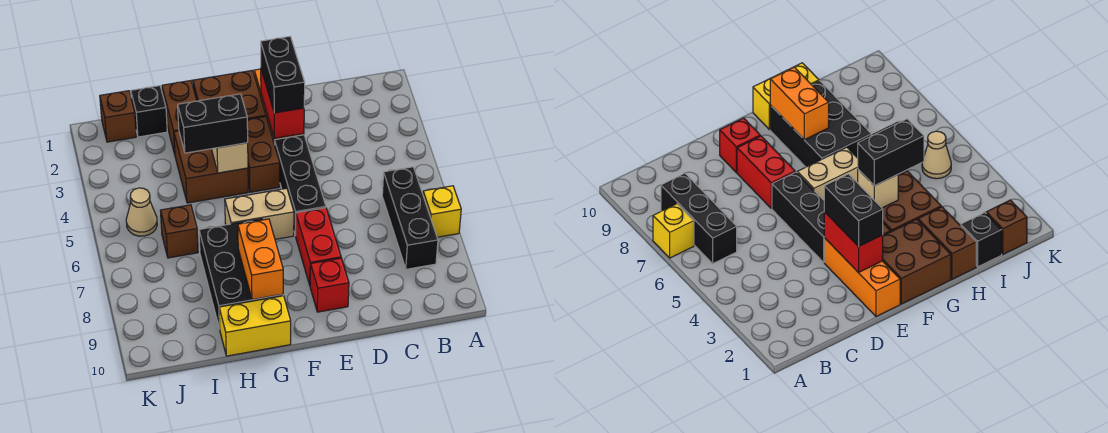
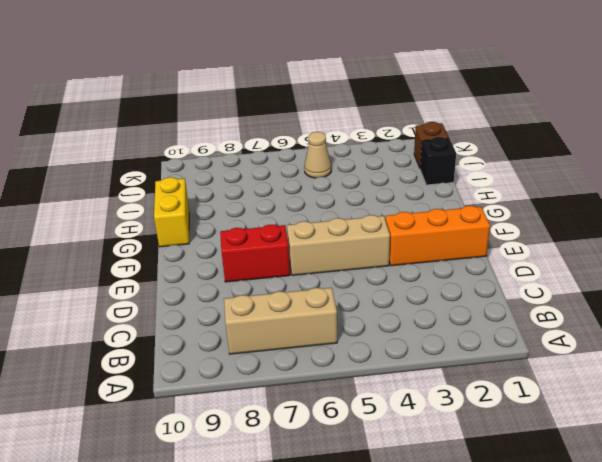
tan brick B6:B8 level 1 -> black brick B6:B8 level 1
tan brick E4:E6 level 1 -> black brick E4:E6 level 1
none -> yellow brick A7 level 1
none -> red brick E9 level 1
none -> brown brick F1:G2 level 1

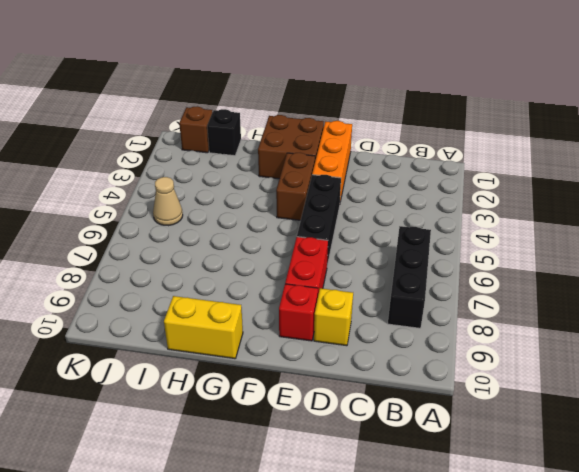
yellow brick D9 level 1 -> yellow brick A7 level 1
none -> tan brick F6:G6 level 1
none -> brown brick G3:H4 level 1
none -> black brick G7:H9 level 1

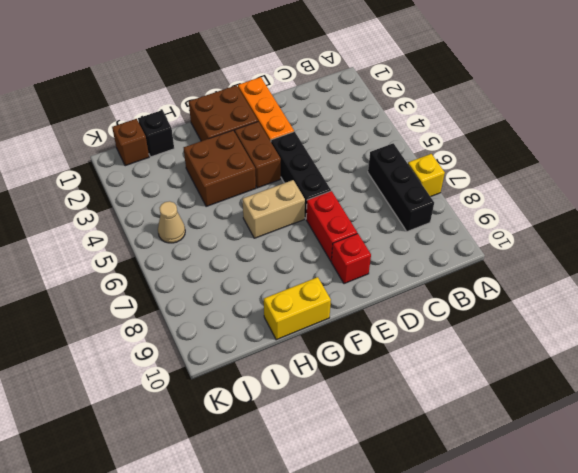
none -> black brick G7:H9 level 1
none -> brown brick H1:H2 level 1
none -> brown brick I6 level 1

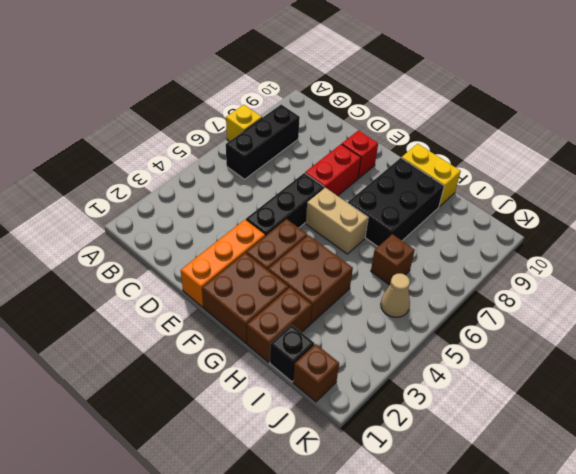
none -> red brick E2:E3 level 2
none -> tan brick G4 level 2
none -> orange brick G8:G9 level 2

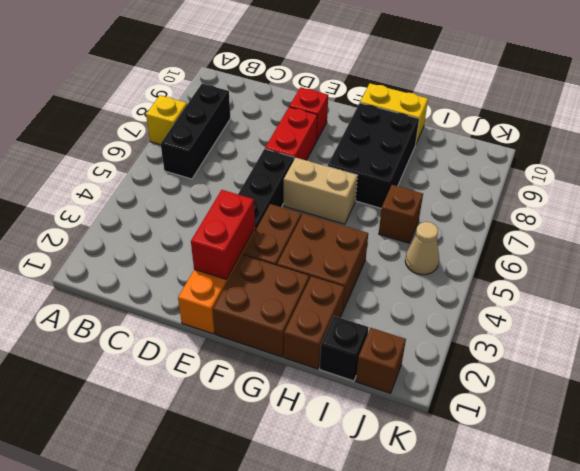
none -> tan brick G4 level 2
none -> orange brick G8:G9 level 2
none -> black brick E2:E3 level 3

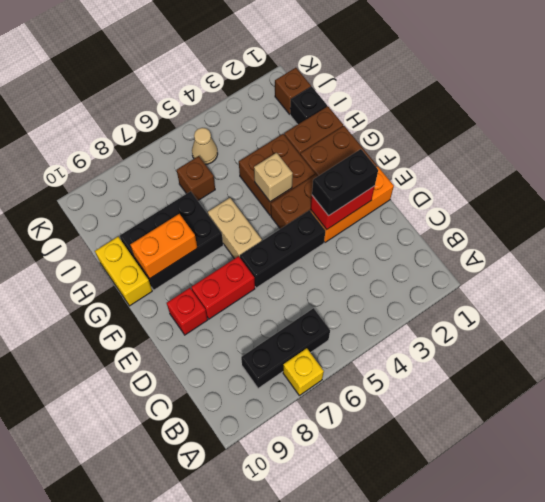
none -> black brick G4:H4 level 3

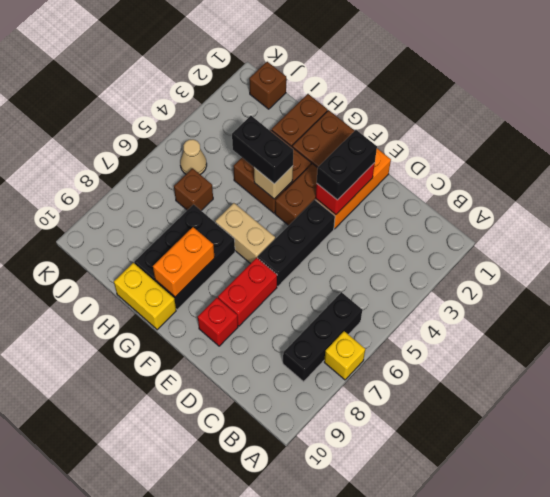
none -> black brick I1 level 1

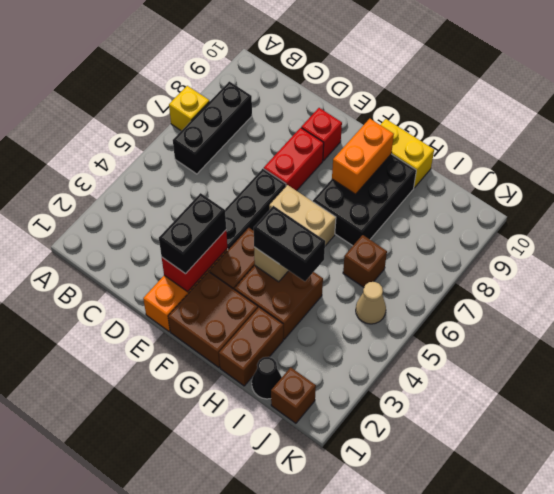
black cone I1 level 1 -> black brick I1 level 1

